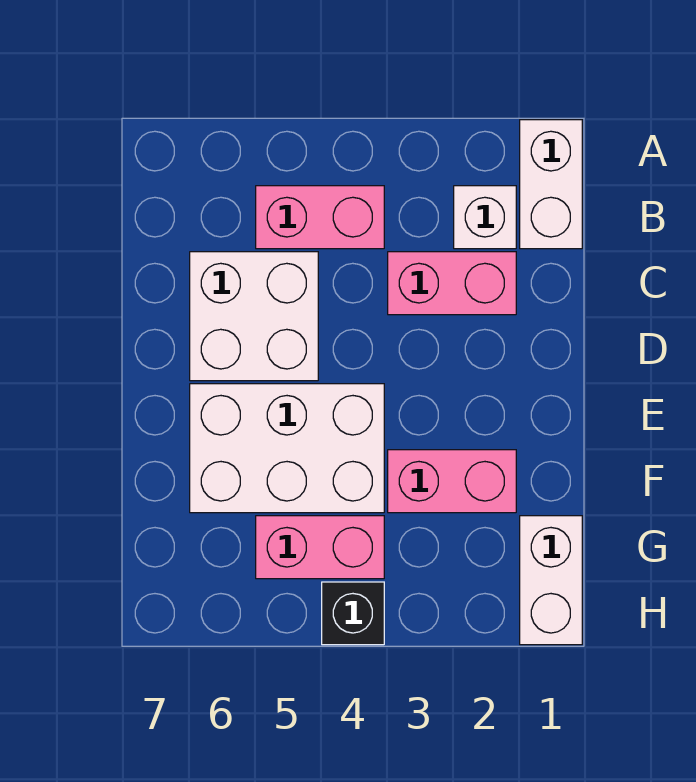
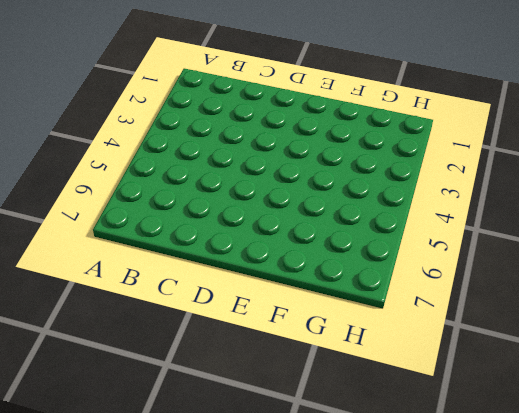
none -> white brick A1:B1 level 1
none -> white brick B2 level 1

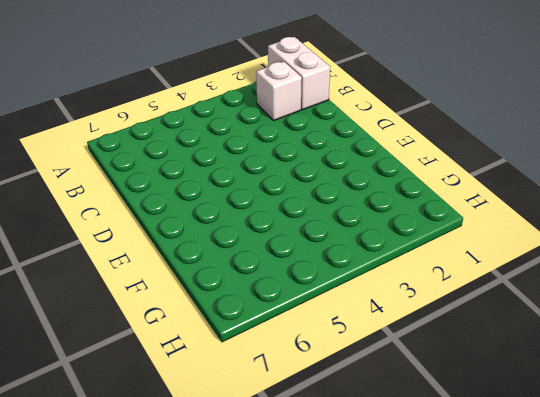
none -> pink brick B4:B5 level 1
none -> pink brick C2:C3 level 1

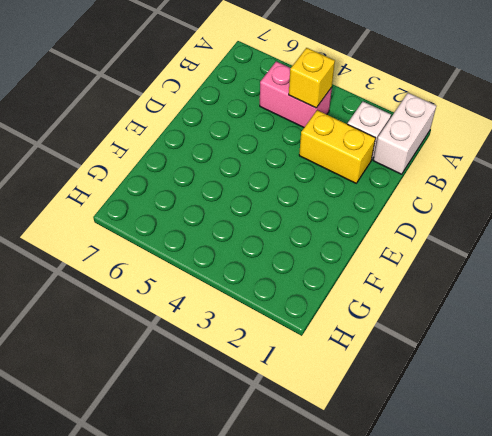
yellow brick B4 level 2 -> none
yellow brick C2:C3 level 1 -> pink brick C2:C3 level 1
none -> white brick C5:D6 level 1
none -> white brick E4:F6 level 1

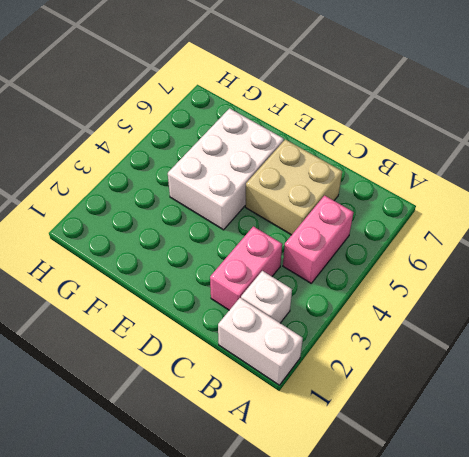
tan brick C5:D6 level 1 -> white brick C5:D6 level 1
none -> pink brick F2:F3 level 1
none -> white brick G1:H1 level 1

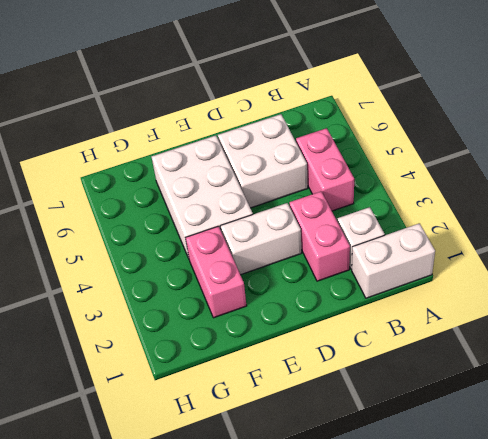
white brick D3:E3 level 1 -> white brick G1:H1 level 1
none -> pink brick G4:G5 level 1
none -> black brick H4 level 1

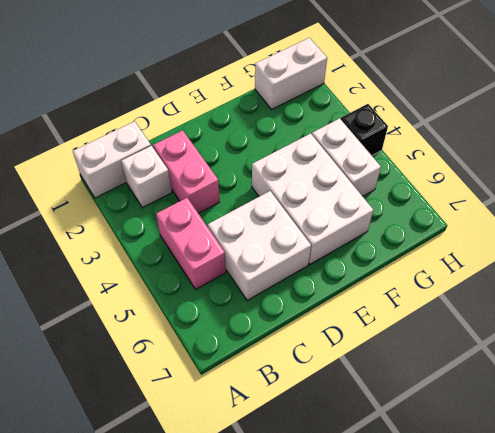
white brick G4:G5 level 1 -> pink brick G4:G5 level 1
none -> pink brick F2:F3 level 1

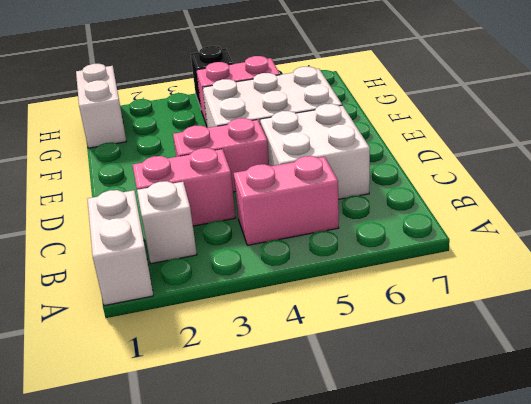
pink brick D3:D4 level 1 -> pink brick F2:F3 level 1

